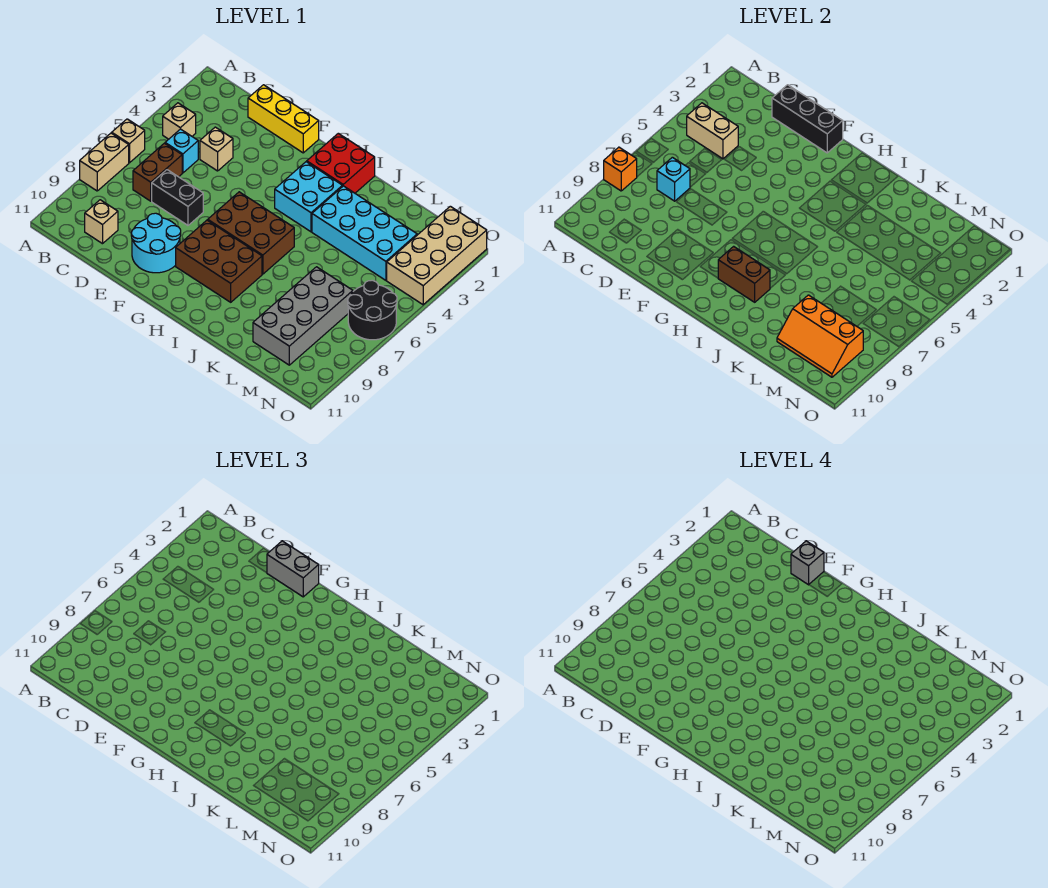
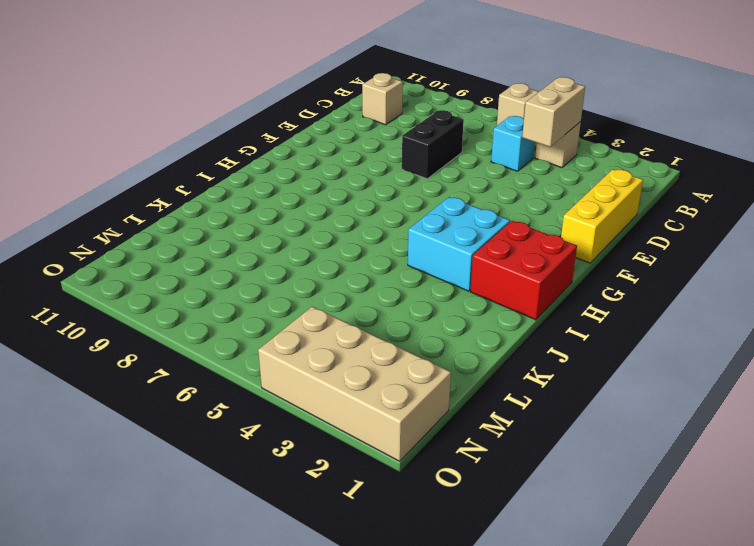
none -> tan brick A7:A8 level 1
none -> brown brick C6:C7 level 1
none -> tan brick D4 level 1

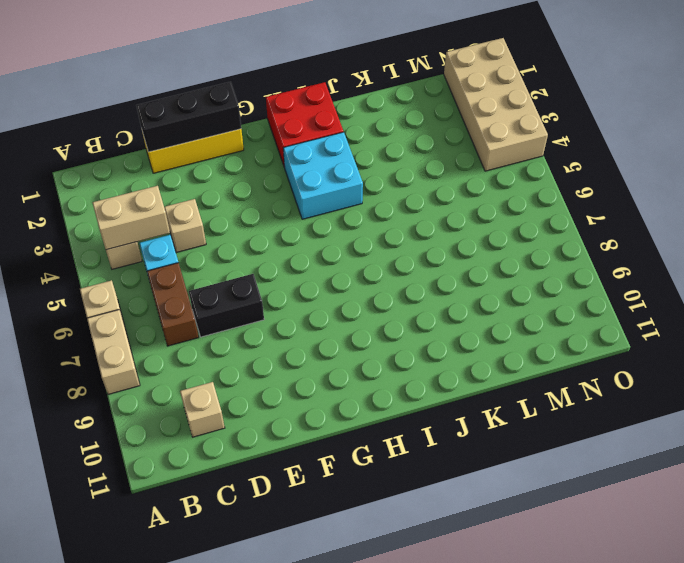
none -> cyan round brick E9:F10 level 1
none -> brown brick G6:I7 level 1
none -> brown brick G8:I9 level 1

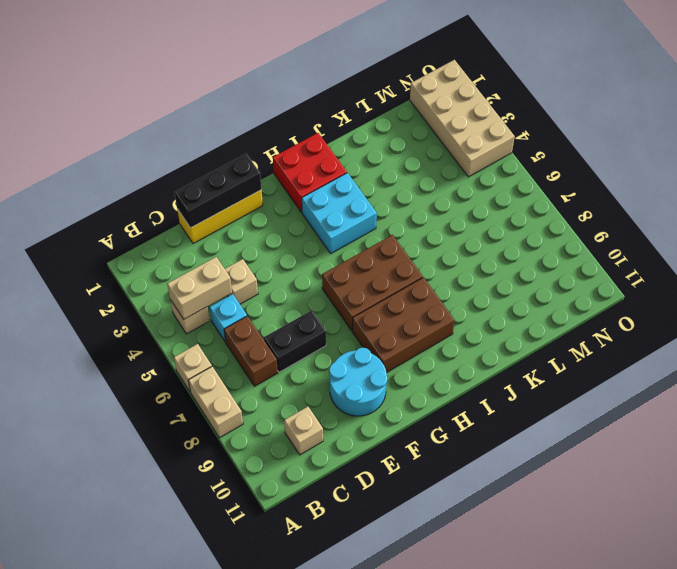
none -> cyan brick J3:M4 level 1
none -> grey brick L7:M10 level 1
none -> black round brick N6:O7 level 1

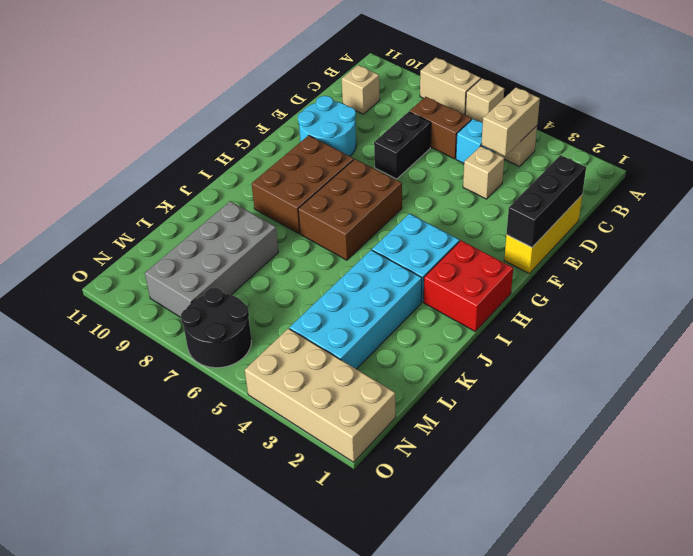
grey brick K8:N9 level 1 -> grey brick L7:M10 level 1
none -> orange brick A8 level 2
none -> cyan brick C7 level 2
none -> brown brick H9:I9 level 2

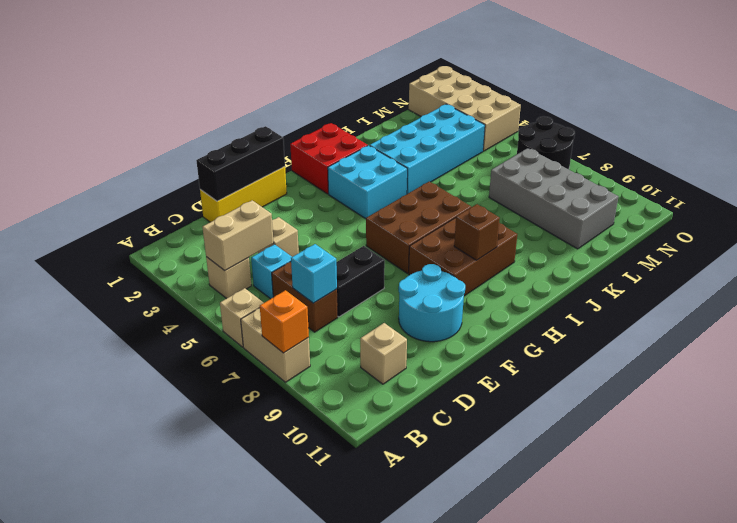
brown brick H9 level 2 -> brown brick H9:I9 level 2
none -> orange slope L9:N10 level 2 top 9
none -> grey brick E1:F1 level 3
none -> grey brick E1 level 4

